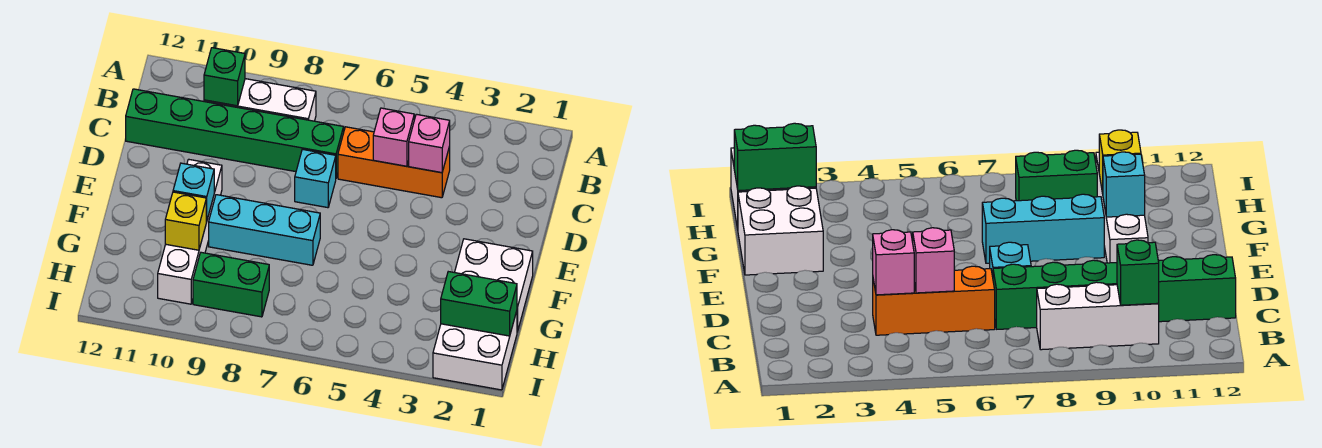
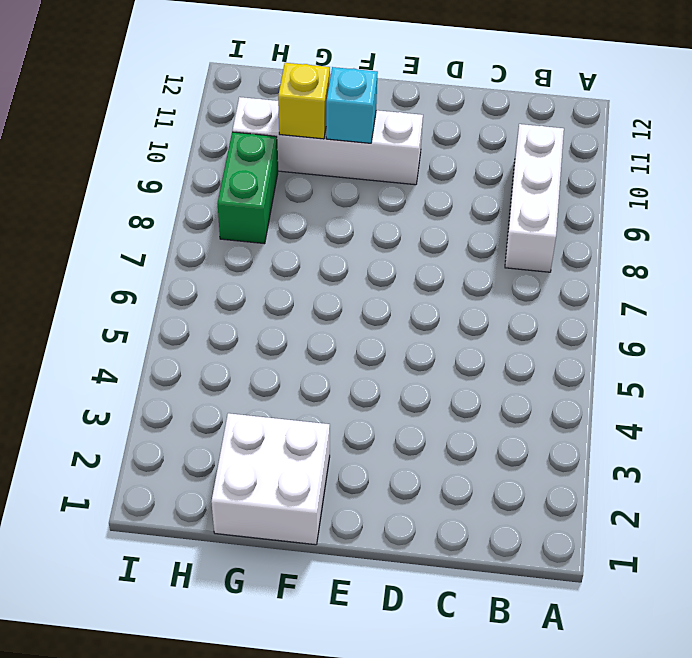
none -> orange brick C4:C6 level 1
none -> green brick C7:C12 level 1
none -> cyan brick D7 level 1

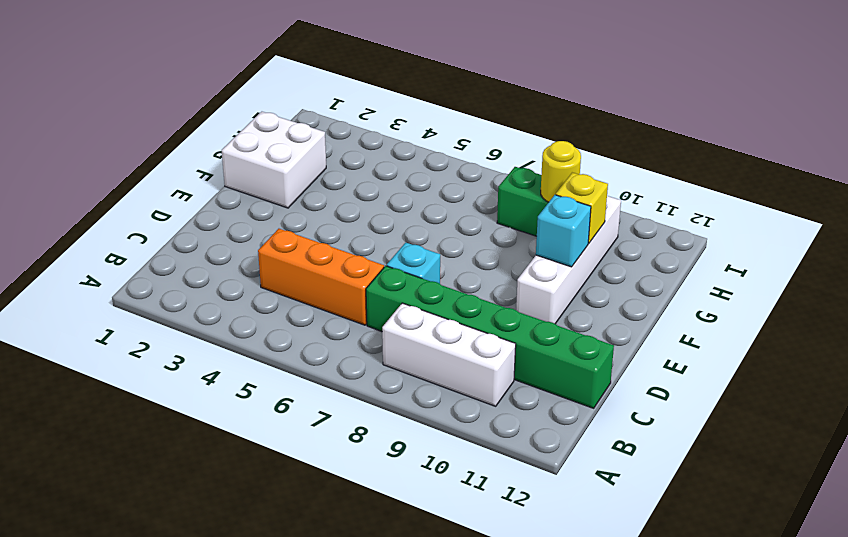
yellow round brick H9 level 2 -> none
none -> cyan brick F7:F9 level 1
none -> white brick H1:I2 level 1
none -> green brick B10 level 2

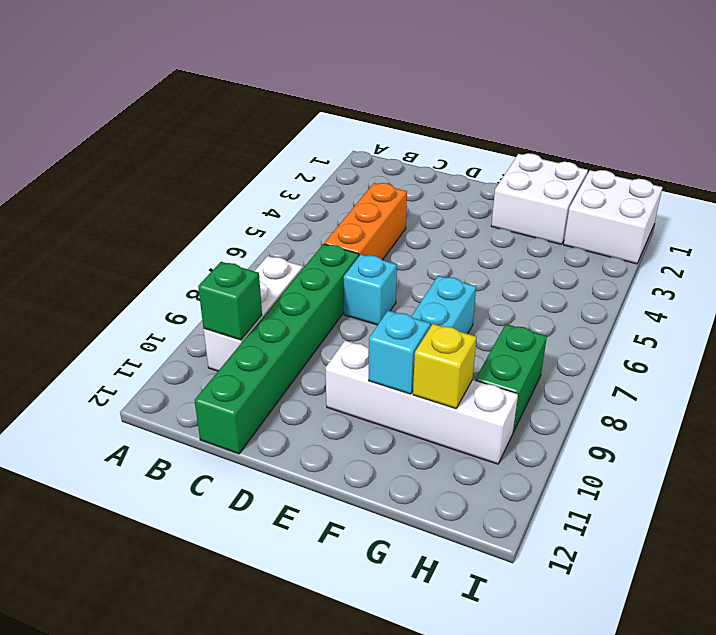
none -> pink brick C4 level 2
none -> pink brick C5 level 2
none -> green brick H1:H2 level 2

